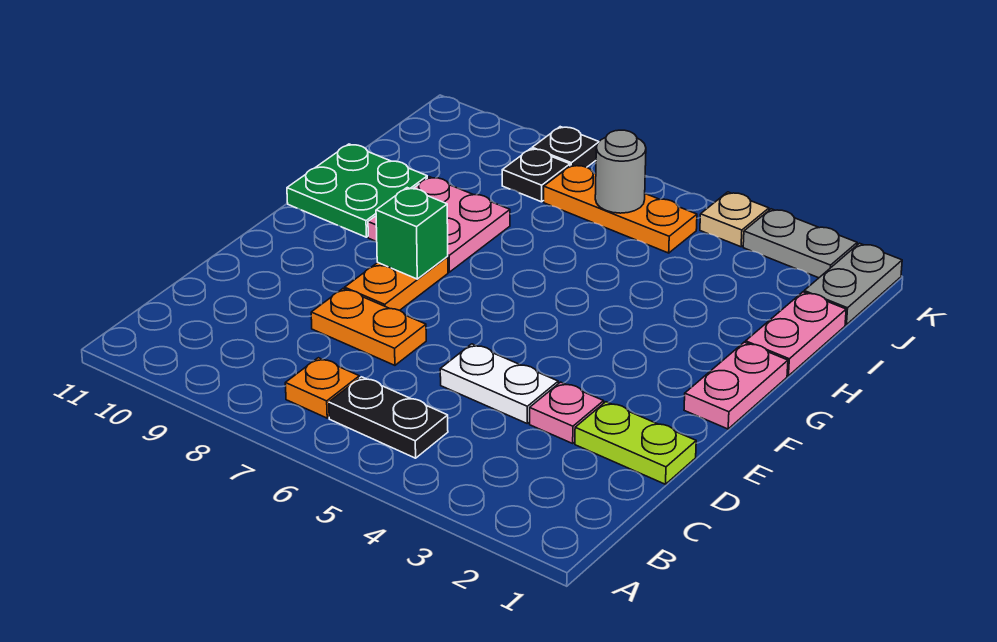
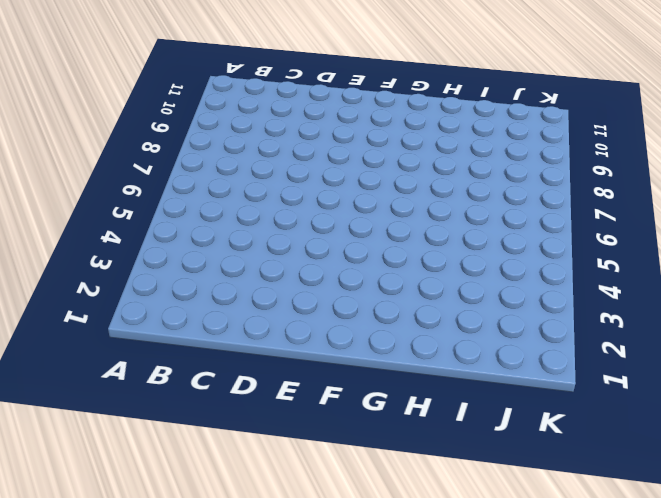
none -> black plate B5:B6 level 1
none -> orange plate B7 level 1
none -> lime plate D1:D2 level 1

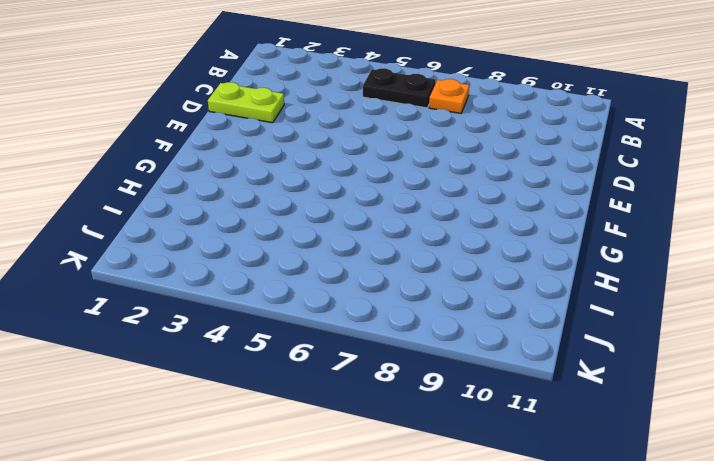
none -> pink plate D3 level 1
none -> white plate D4:D5 level 1
none -> orange plate D7:D8 level 1

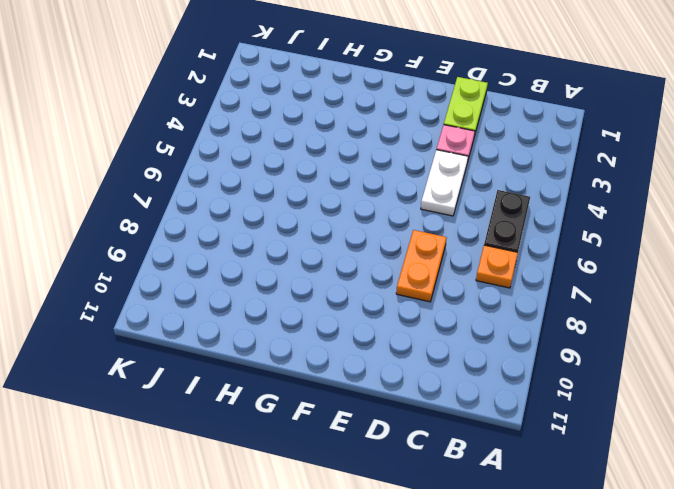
none -> orange plate E8:F8 level 1
none -> pink plate F1:G1 level 1
none -> pink plate G8:H9 level 1

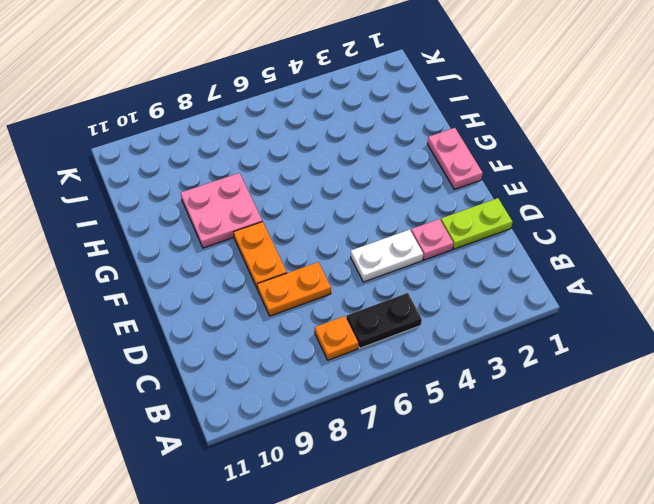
none -> green plate G10:H11 level 1
none -> pink plate H1:I1 level 1
none -> grey plate J1:K1 level 1

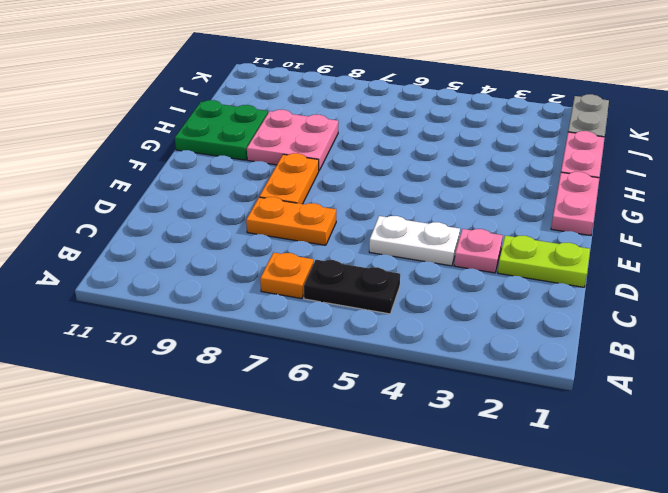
none -> orange plate J5:J7 level 1
none -> black plate J8 level 1
none -> grey plate K2:K3 level 1

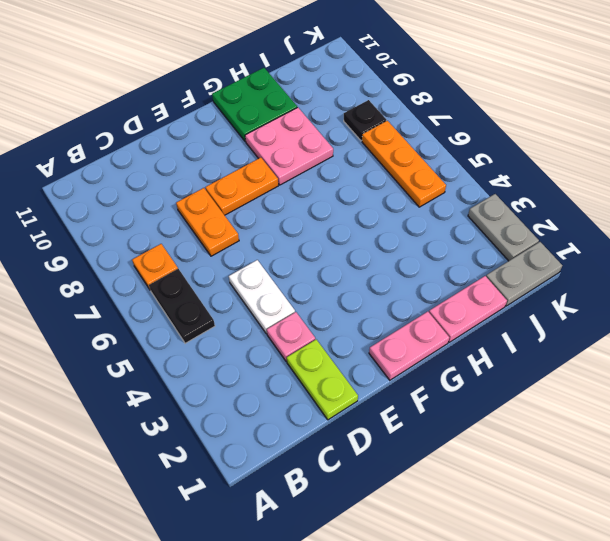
none -> tan plate K4 level 1
none -> black plate K8 level 1
none -> green brick F8 level 2

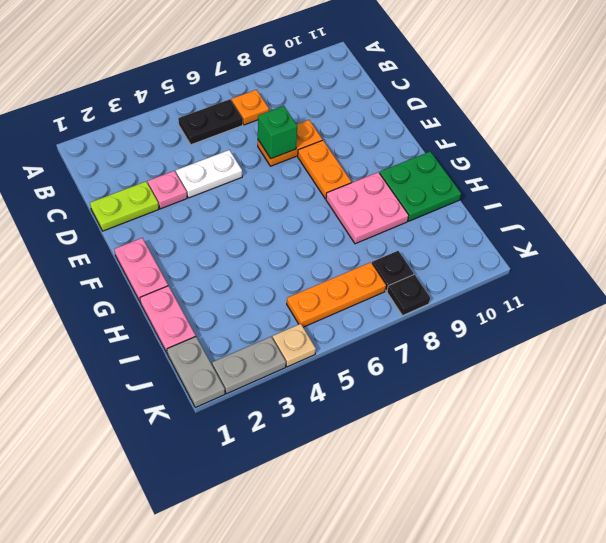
green brick D7 level 2 -> green brick F8 level 2
none -> grey round brick J6 level 2

